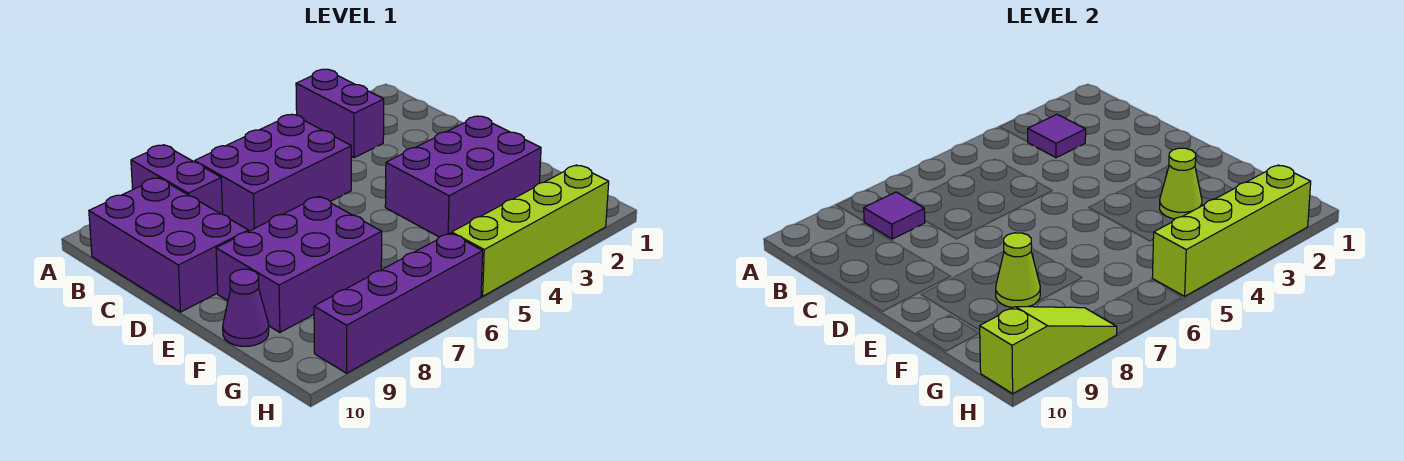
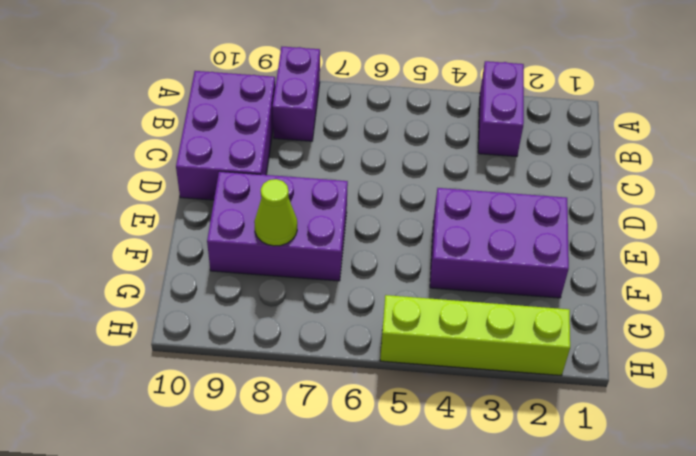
none -> purple brick B5:C7 level 1
none -> purple cone F10 level 1
none -> purple brick H6:H9 level 1

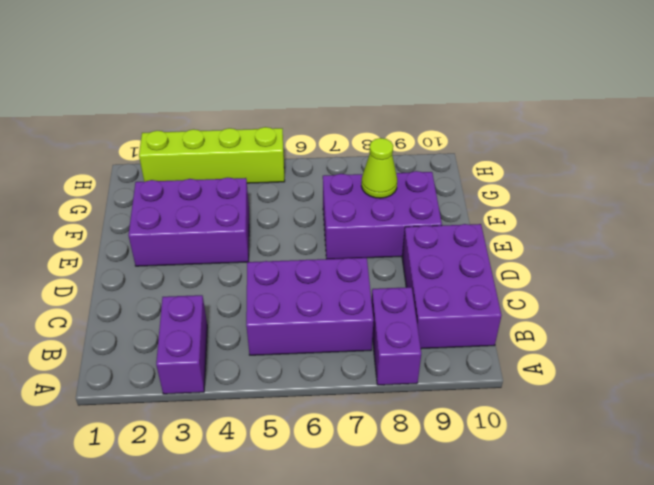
none -> purple cone F10 level 1
none -> purple brick H6:H9 level 1
none -> purple tile B3 level 2

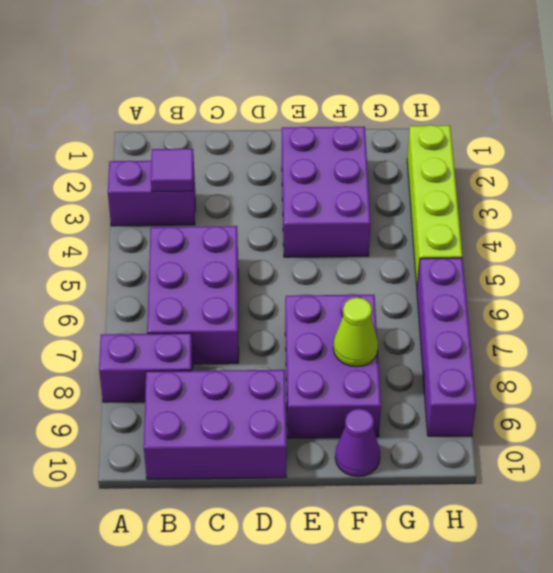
none -> purple tile B8 level 2
none -> lime cone F3 level 2
none -> lime brick H2:H5 level 2

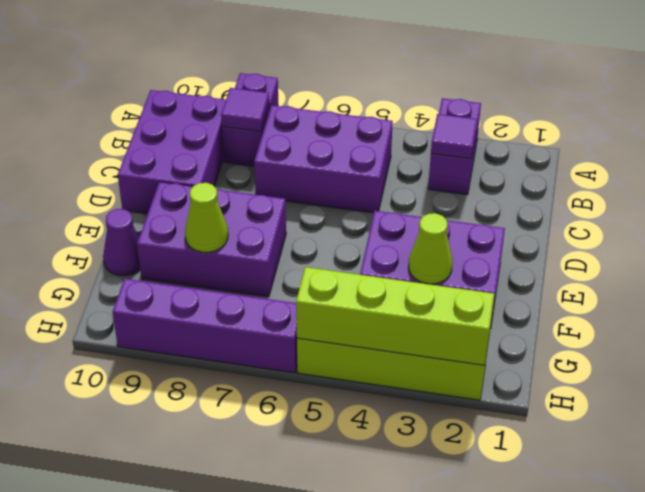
none -> lime slope H8:H10 level 2 top 10

